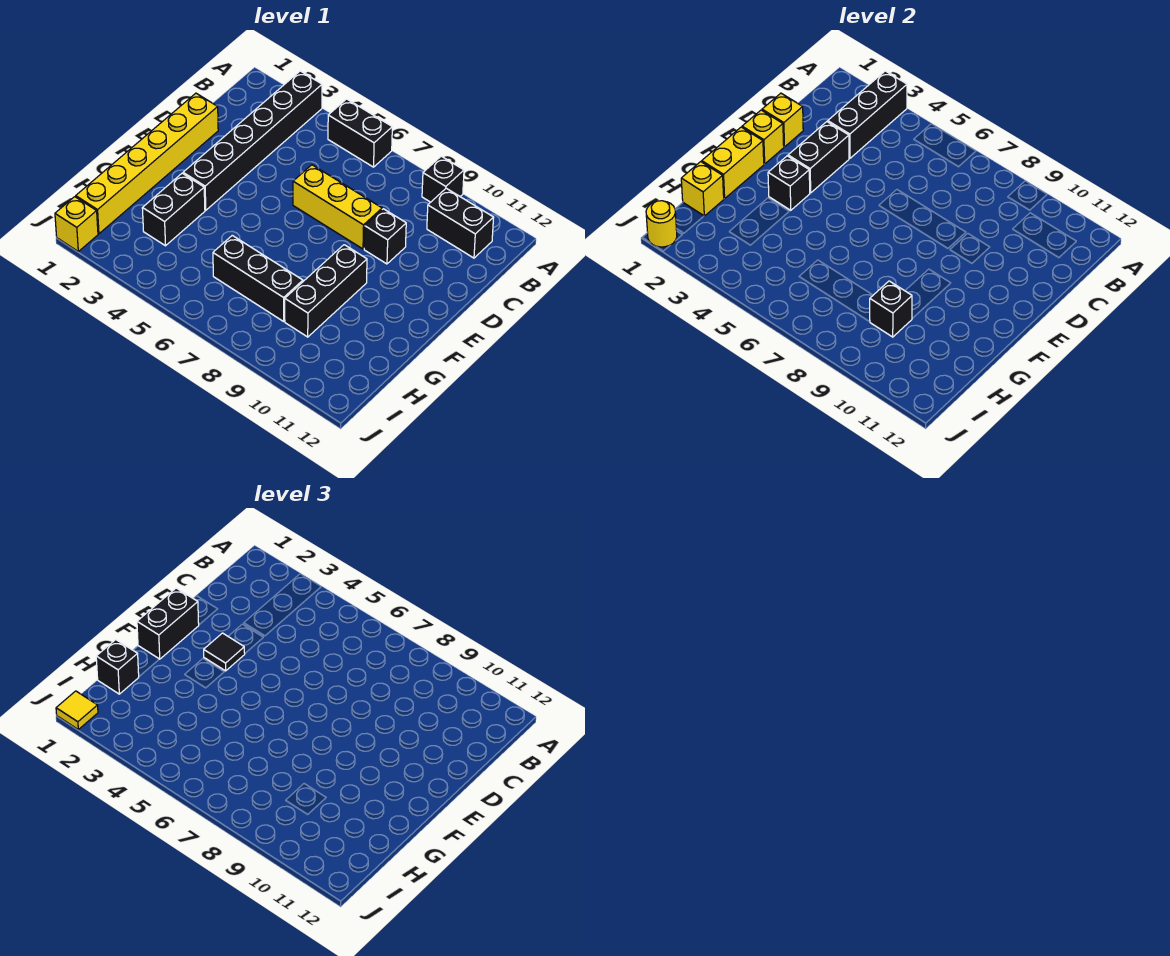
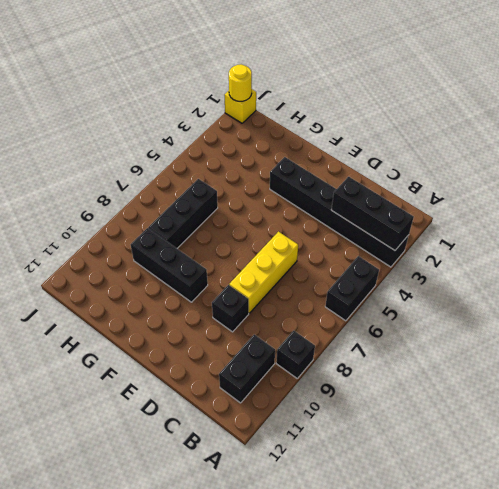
none -> yellow brick D1:I1 level 1
none -> black brick G3:H3 level 1
none -> yellow brick D1 level 2

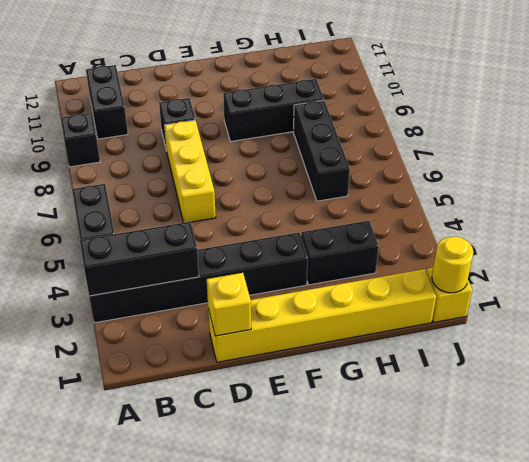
none -> black brick D3:E3 level 2
none -> yellow brick E1 level 2
none -> yellow brick F1:G1 level 2

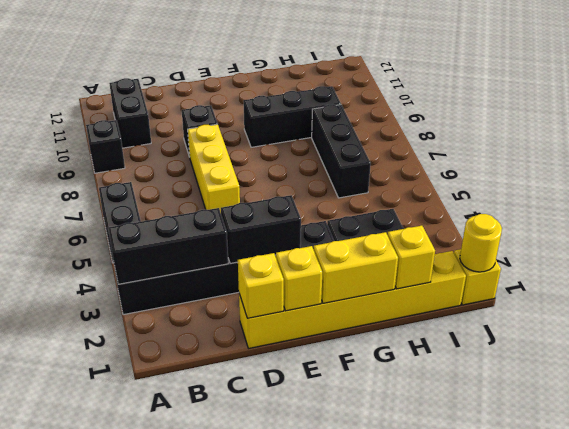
none -> black brick F3 level 2
none -> black brick H9 level 2
none -> black brick E1:F1 level 3

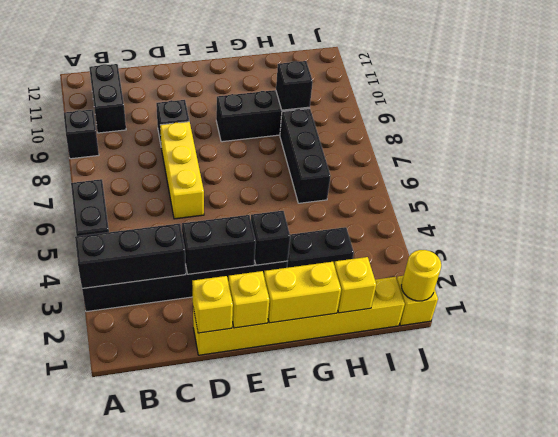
none -> black brick E1:F1 level 3
none -> black tile E3 level 3
none -> black brick H1 level 3

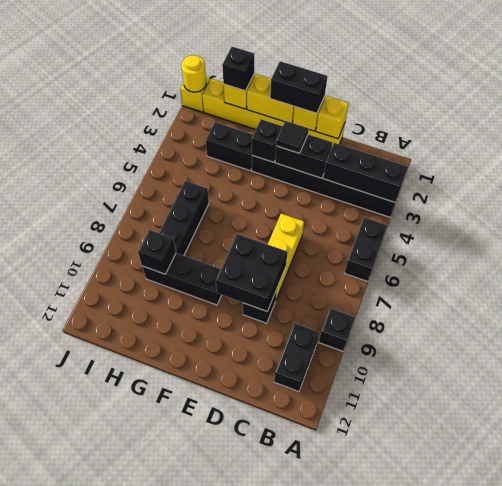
black brick D8:E9 level 2 -> none
none -> yellow tile J1 level 3

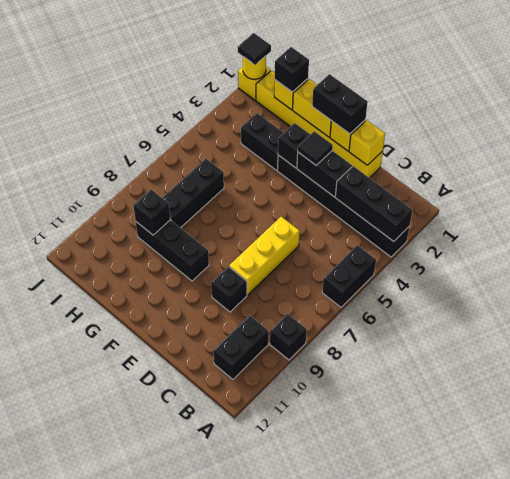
black tile J1 level 3 -> yellow tile J1 level 3

